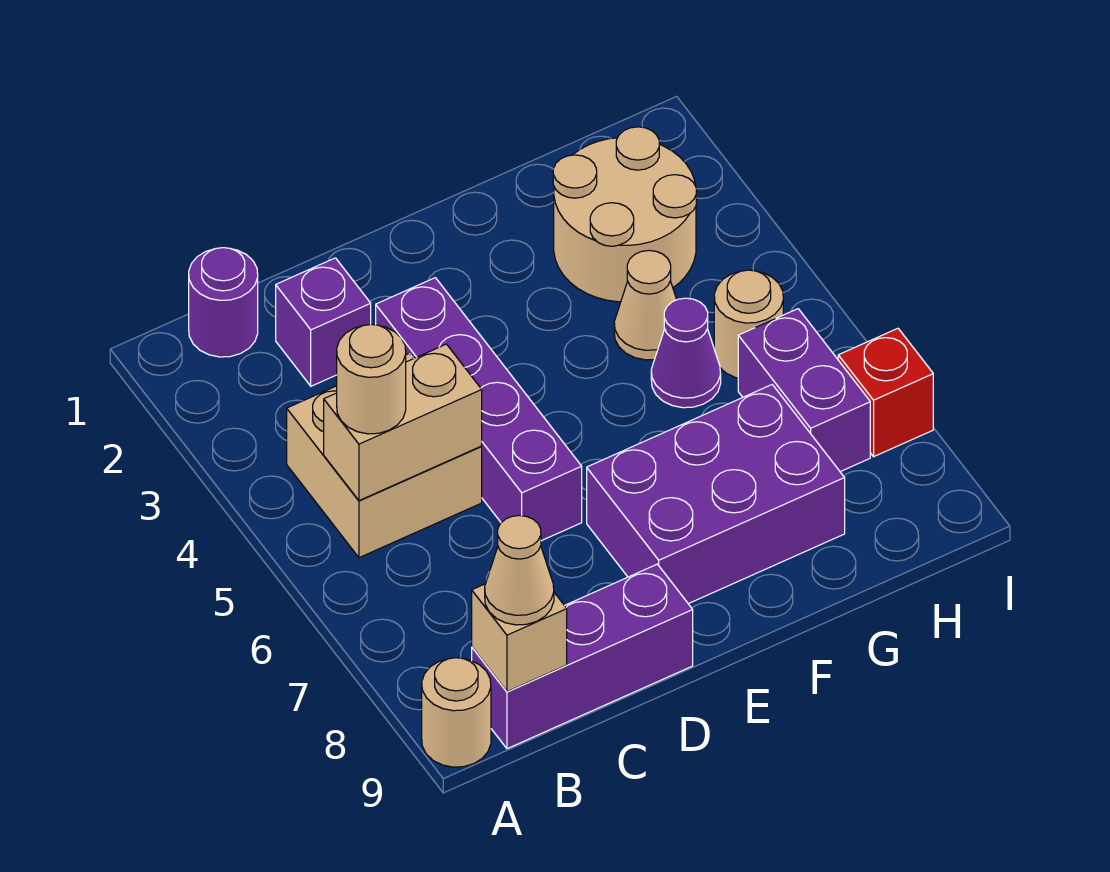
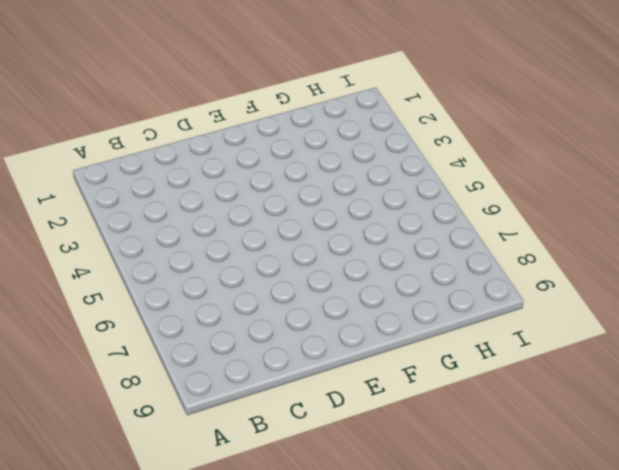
none -> tan round brick A9 level 1
none -> purple round brick B1 level 1
none -> tan brick B4:C5 level 1

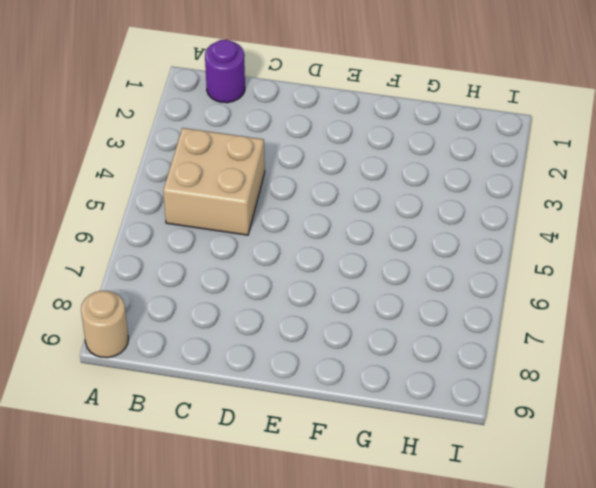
none -> purple brick B9:D9 level 1
none -> purple brick C2 level 1
none -> purple brick D3:D6 level 1

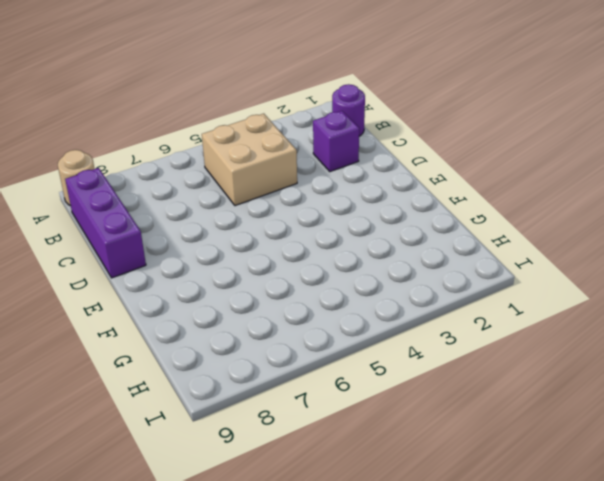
none -> purple brick D3:D6 level 1
none -> purple brick E7:G8 level 1
none -> tan round brick G2:H3 level 1

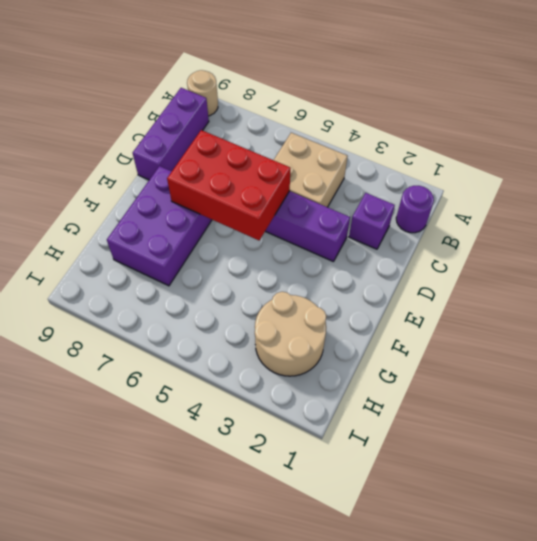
red brick D5:E7 level 2 -> none
none -> tan cone G4 level 1
none -> purple cone G5 level 1
none -> tan round brick H5 level 1

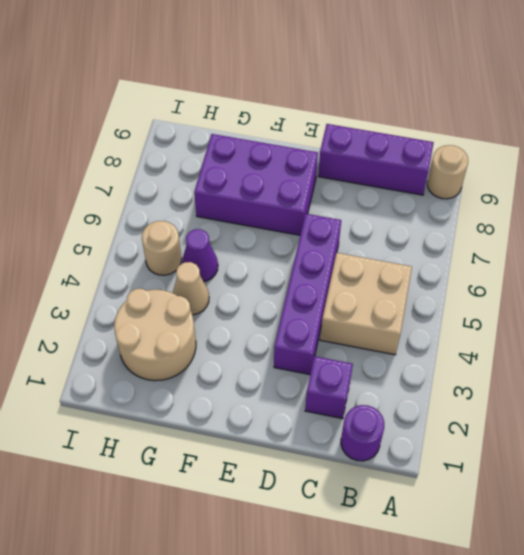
none -> purple brick H6:H7 level 1
none -> red brick I7 level 1
none -> tan brick B5:C5 level 2

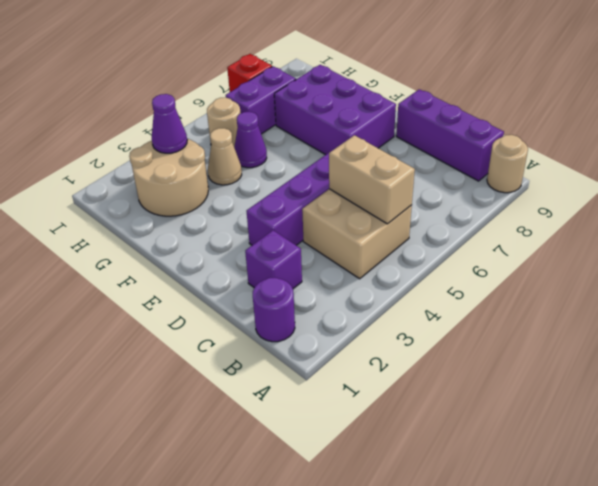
purple cone H3 level 2 -> none
none -> tan brick B9 level 2
none -> tan round brick B5 level 3
none -> tan cone B9 level 3

